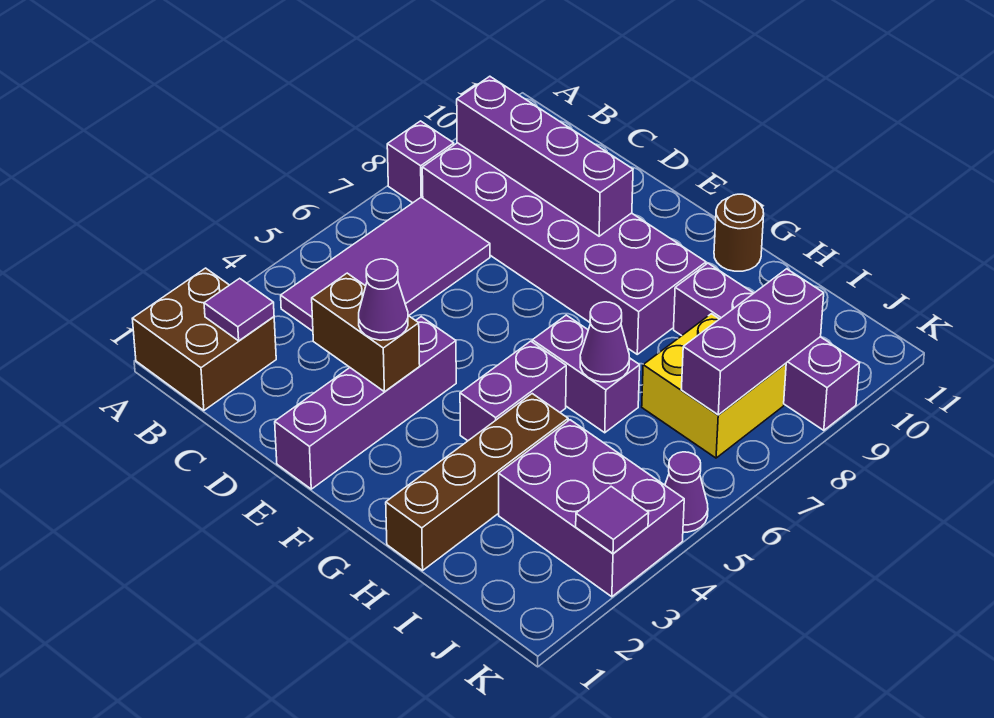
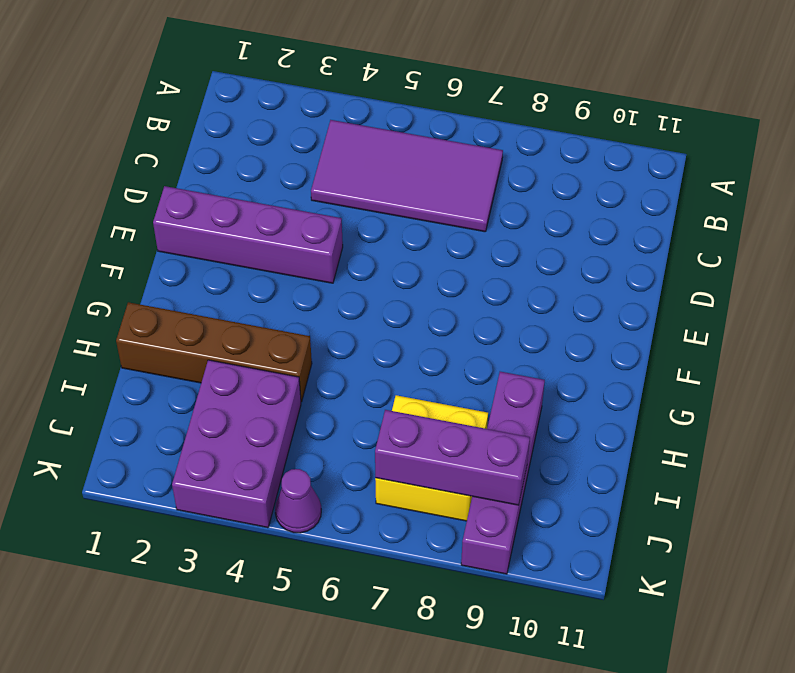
none -> brown brick A1:B2 level 1
none -> purple brick A8 level 1
none -> purple brick B8:G9 level 1

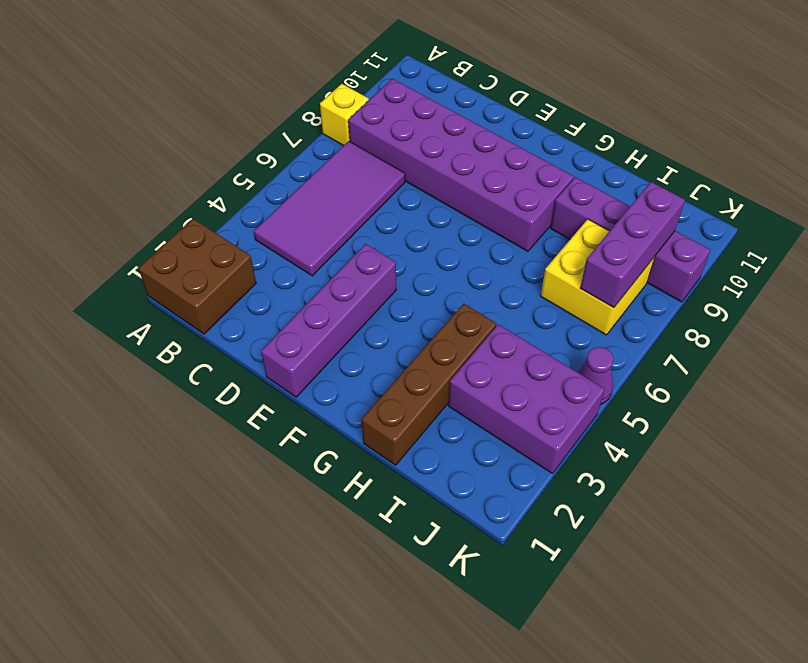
yellow brick A8 level 1 -> purple brick A8 level 1
none -> purple brick G4:G5 level 1
none -> purple brick G6:H6 level 1
none -> brown round brick G11 level 1

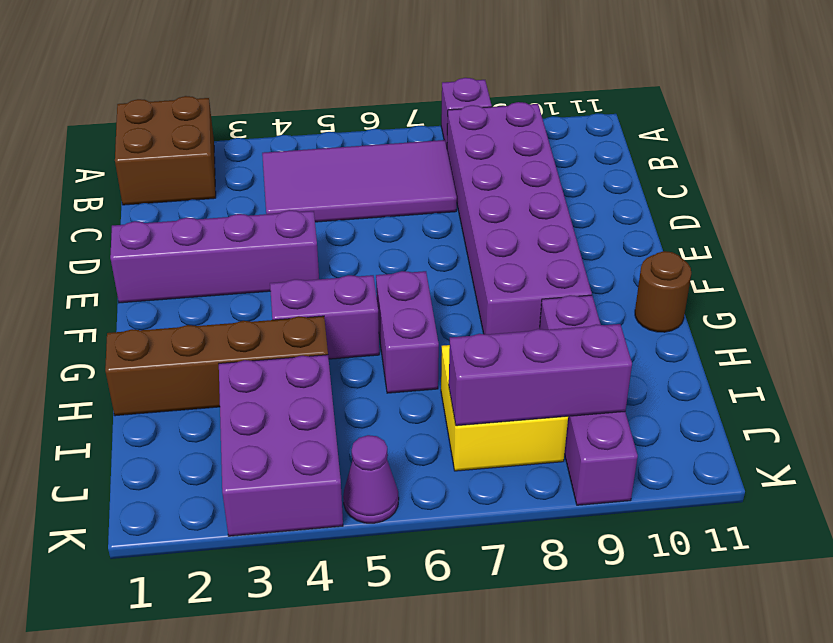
none -> purple tile B2 level 2
none -> purple brick B9:E9 level 2
none -> brown brick D3:E3 level 2

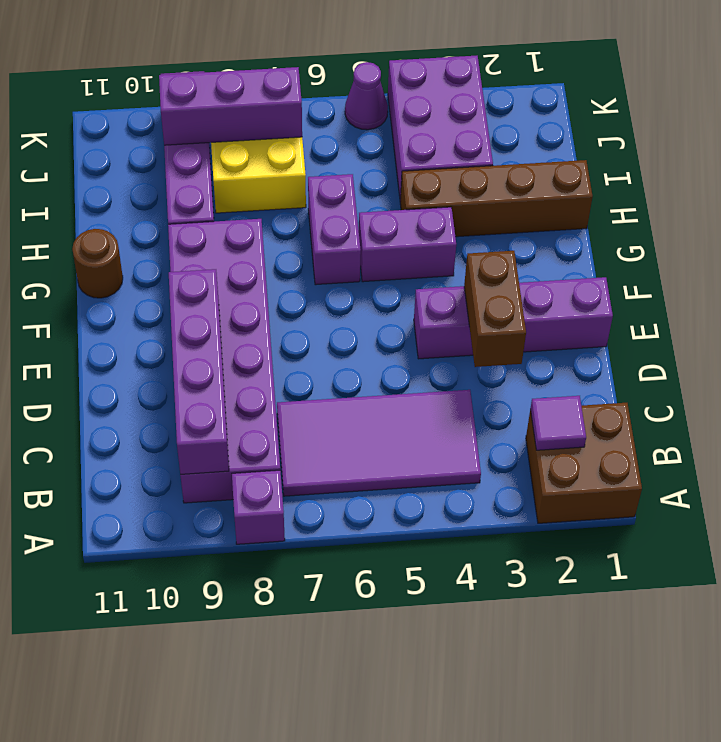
none -> purple cone H6 level 2
none -> purple tile K3 level 2
none -> purple cone E3 level 3

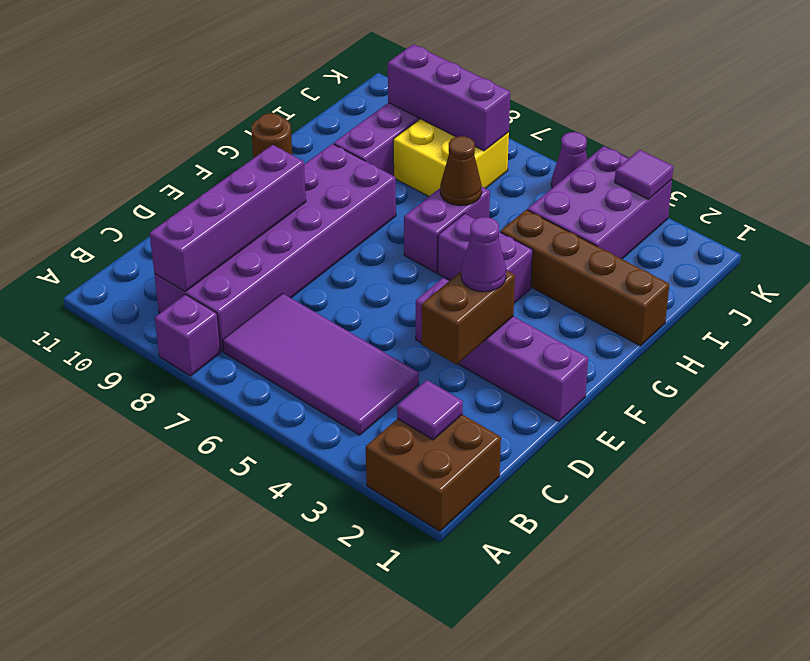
brown cone H6 level 2 -> purple cone H6 level 2

